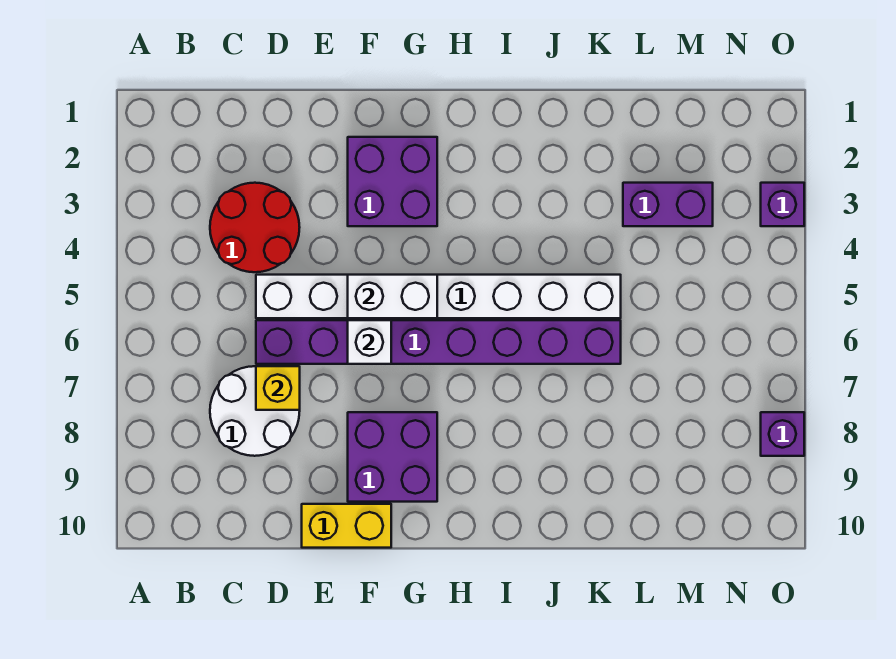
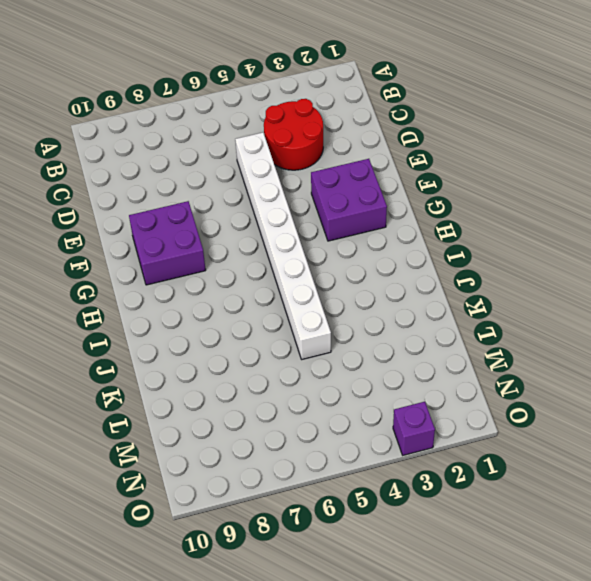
none -> white round brick C7:D8 level 1
none -> purple brick D6:K6 level 1
none -> yellow brick E10:F10 level 1

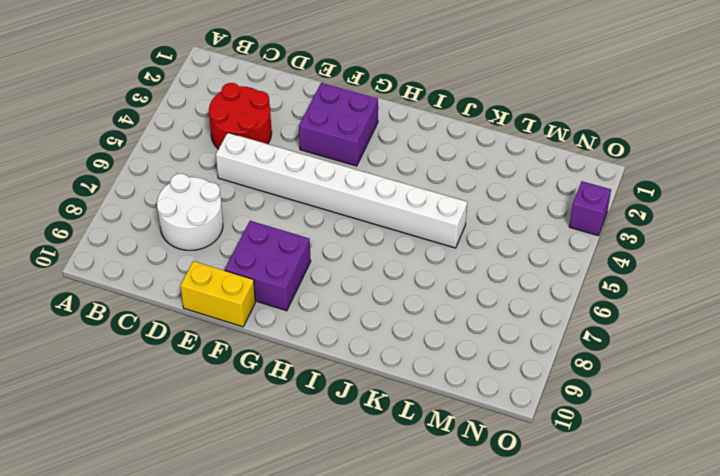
none -> purple brick D6:K6 level 1
none -> purple brick L3:M3 level 1
none -> purple brick O8 level 1

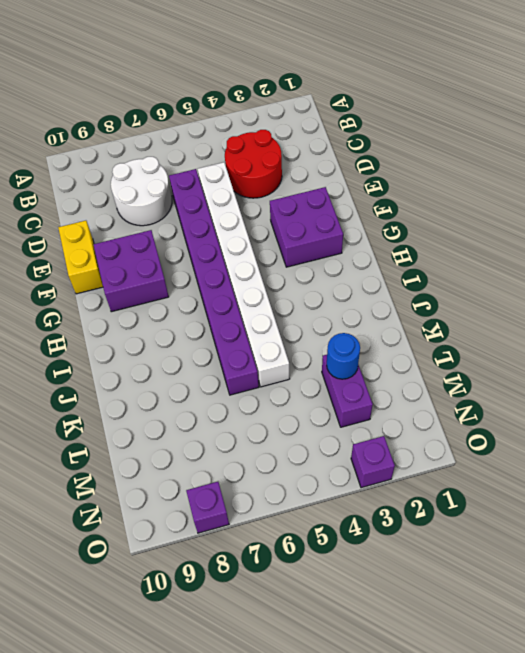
blue round brick L3 level 2 -> none
none -> yellow brick D7 level 2
none -> white brick F5:G5 level 2
none -> white brick F6 level 2

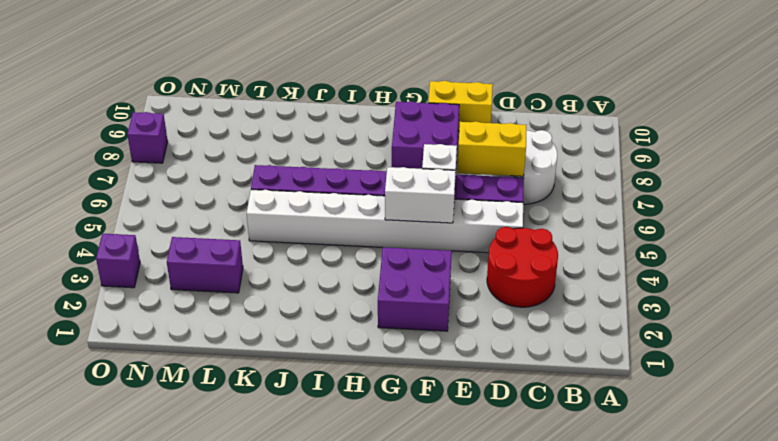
yellow brick D7:E7 level 2 -> yellow brick D7 level 2

